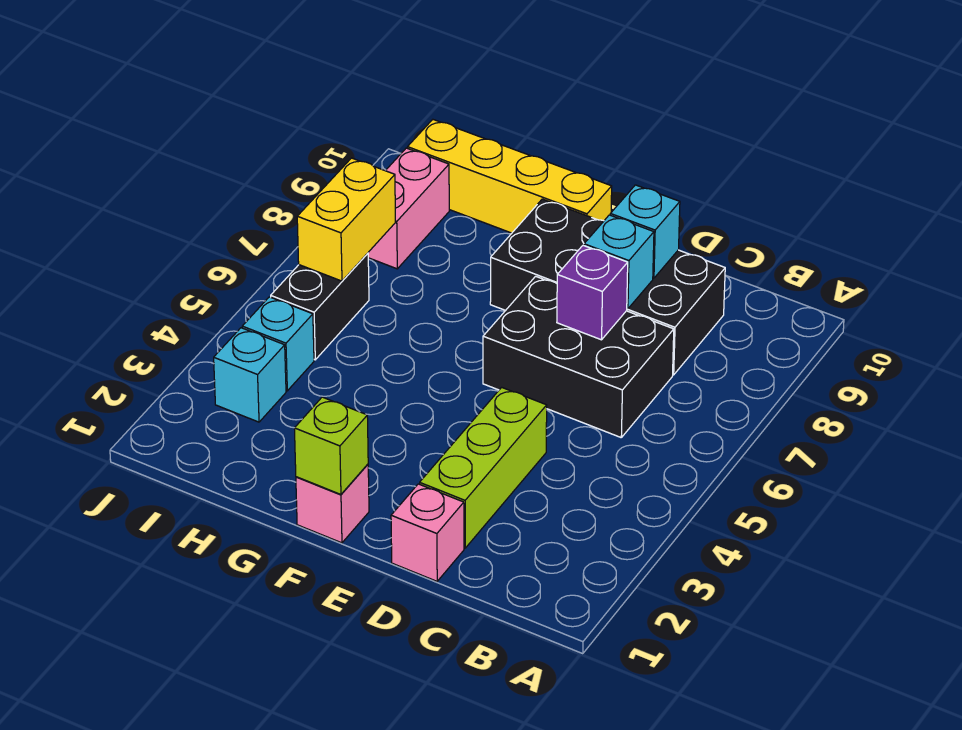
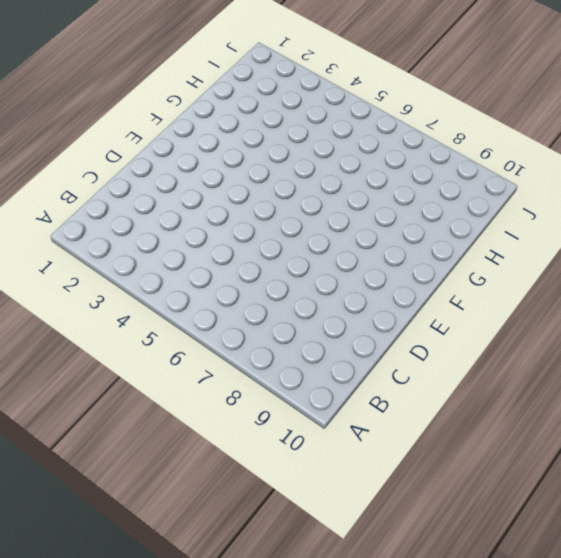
none -> black brick C6:E7 level 1
none -> black brick C8:F9 level 1
none -> pink brick D1 level 1

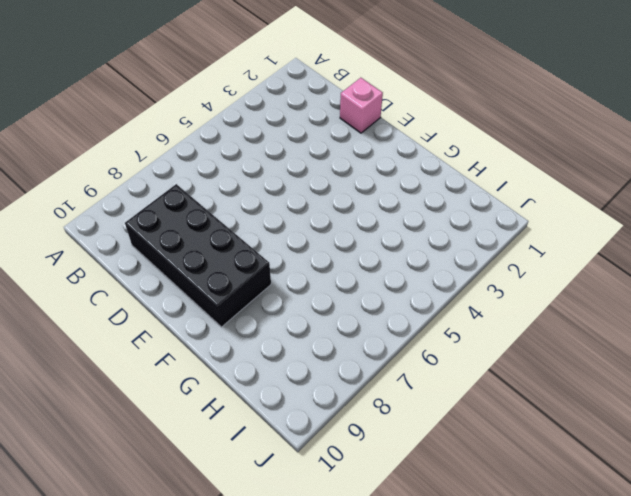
none -> black brick C6:E7 level 1
none -> lime brick D2:D4 level 1
none -> pink brick F1 level 1

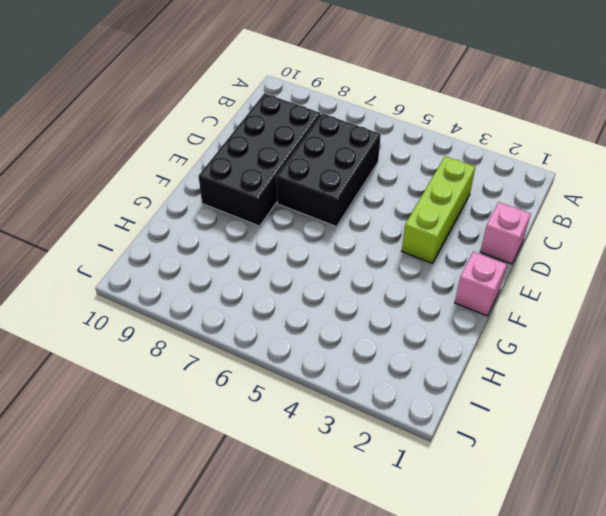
lime brick C3:E3 level 1 -> lime brick D2:D4 level 1
none -> yellow brick F10:I10 level 1
none -> cyan brick I3 level 1
none -> cyan brick I4 level 1

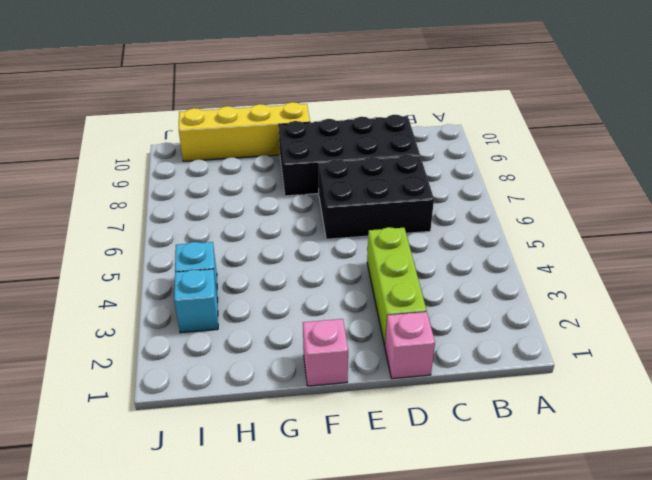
none -> black brick I5:I6 level 1
none -> pink brick I8:I9 level 1
none -> purple brick D7 level 2

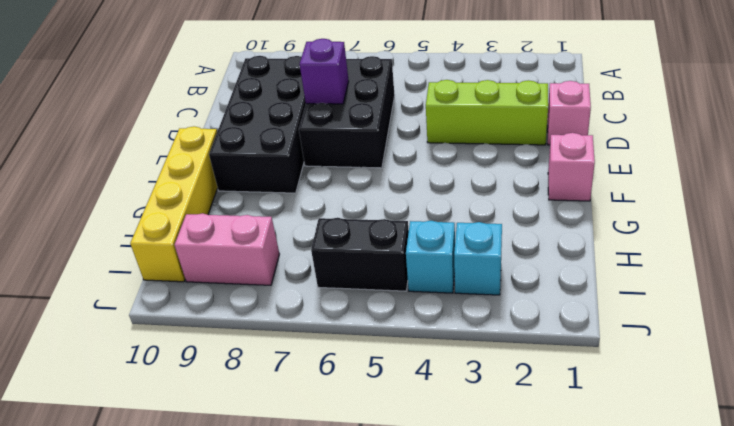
none -> cyan brick D8 level 2
none -> cyan brick D9 level 2
none -> lime brick F1 level 2

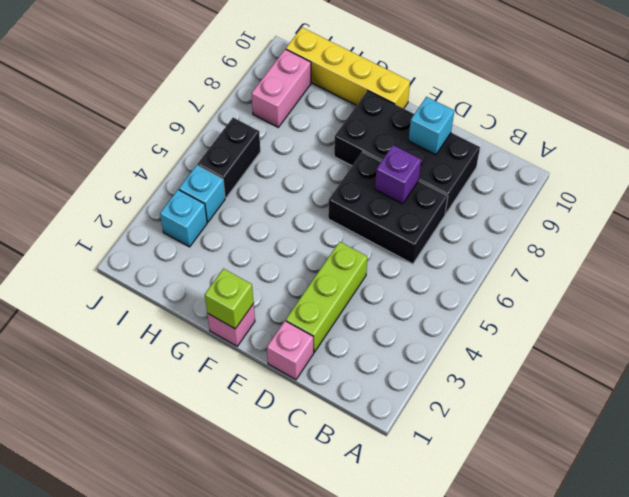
none -> cyan brick D8 level 2
none -> yellow brick I6:I7 level 2

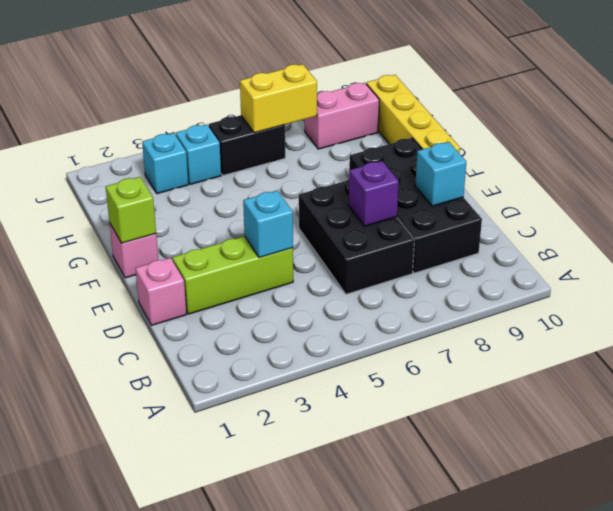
cyan brick D4 level 2 -> cyan brick D8 level 2

